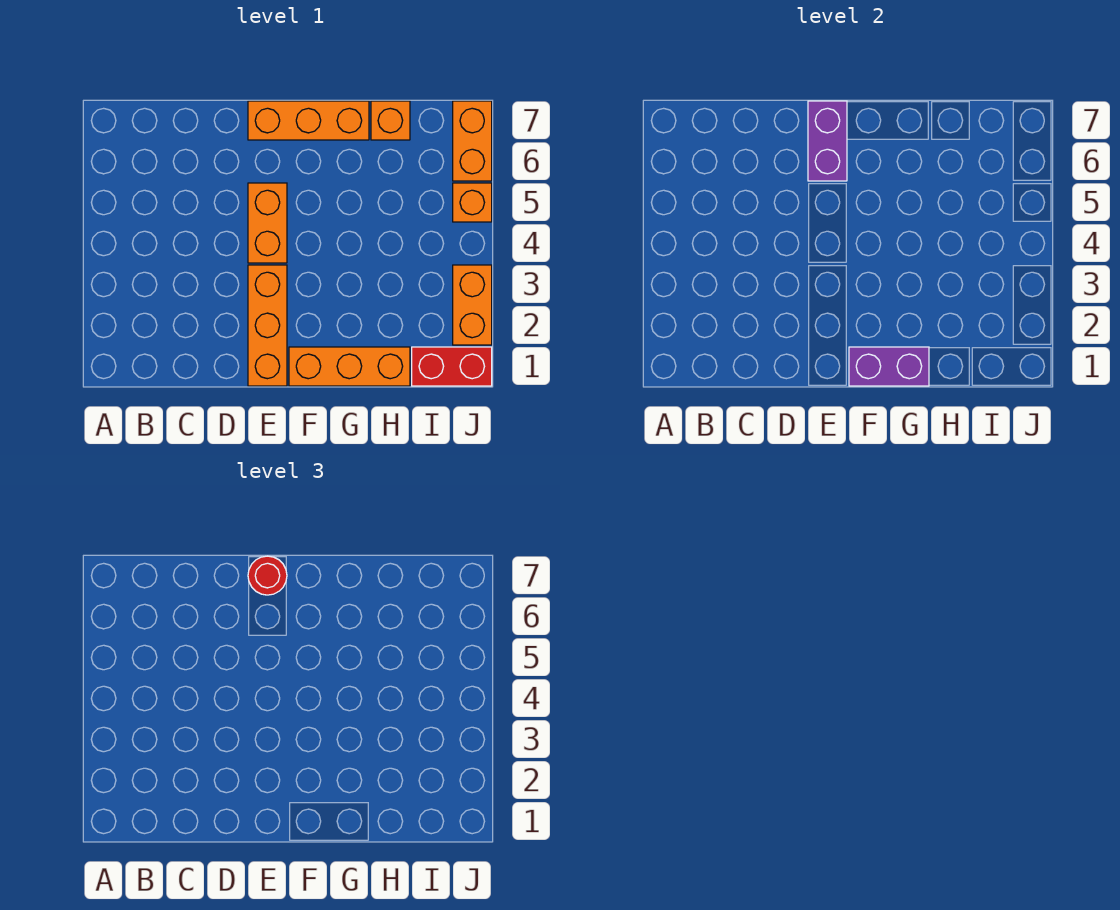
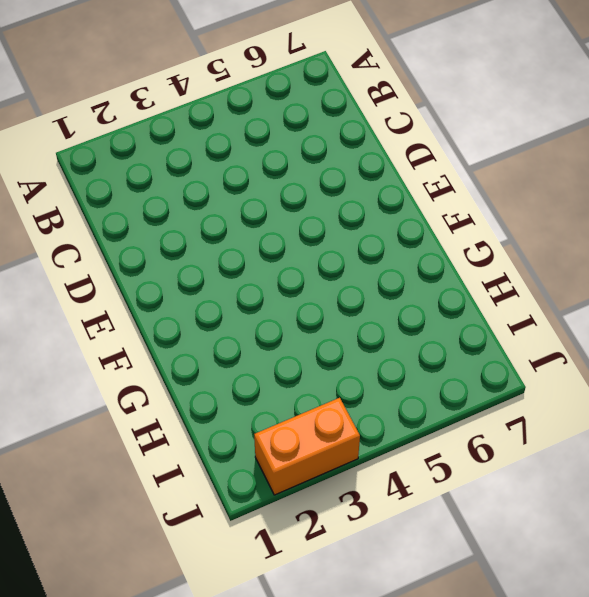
none -> orange brick E1:E3 level 1
none -> orange brick E4:E5 level 1
none -> orange brick E7:G7 level 1

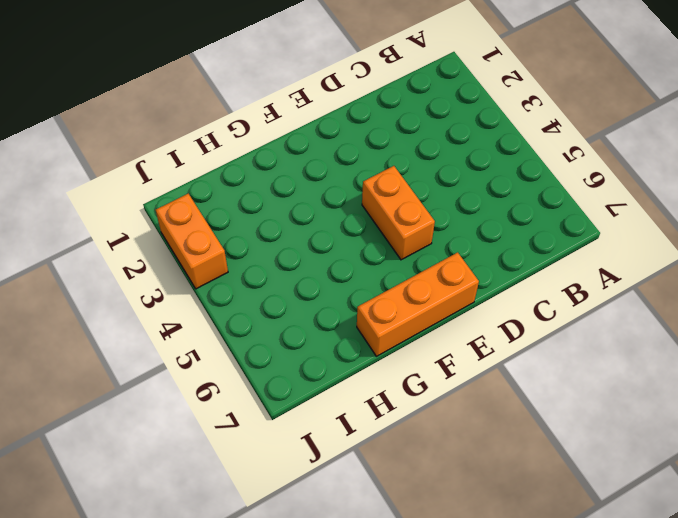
none -> orange brick E1:E3 level 1
none -> orange brick F1:H1 level 1
none -> orange brick H7 level 1

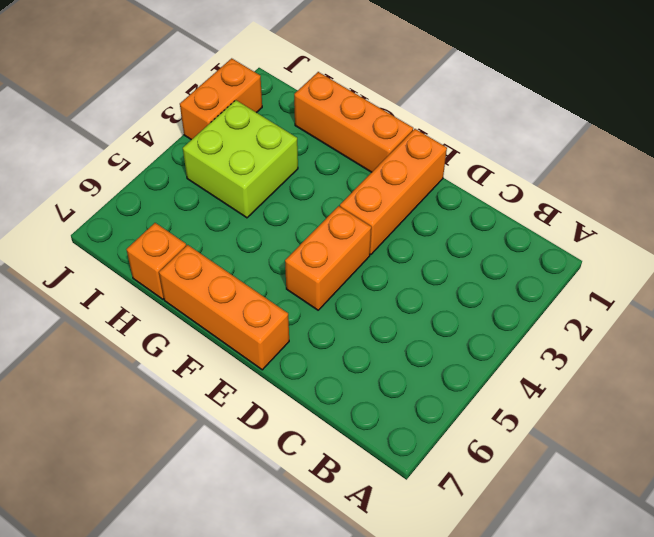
lime brick H3:I4 level 1 -> none
none -> red brick I1:J1 level 1
none -> orange brick J5 level 1
none -> orange brick J6:J7 level 1

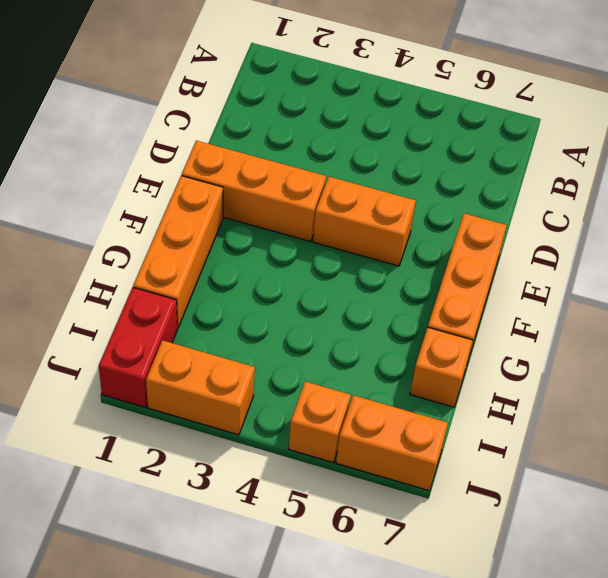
none -> purple brick E6:E7 level 2
none -> purple brick F1:G1 level 2
none -> red round brick E7 level 3

